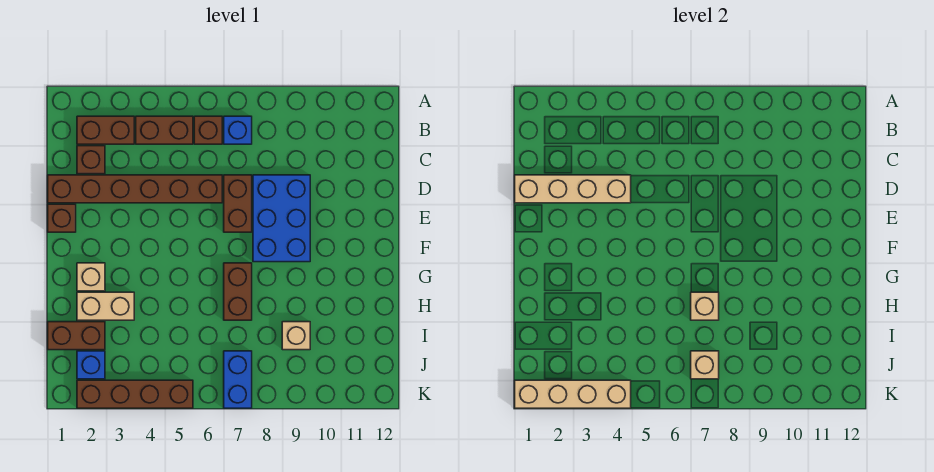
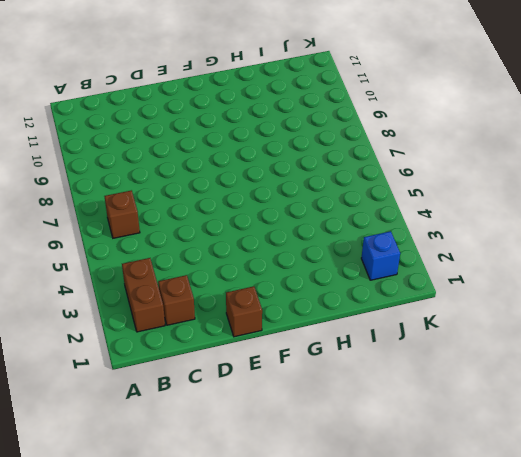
none -> brown brick B4:B5 level 1
none -> blue brick B7 level 1
none -> brown brick D1:D6 level 1

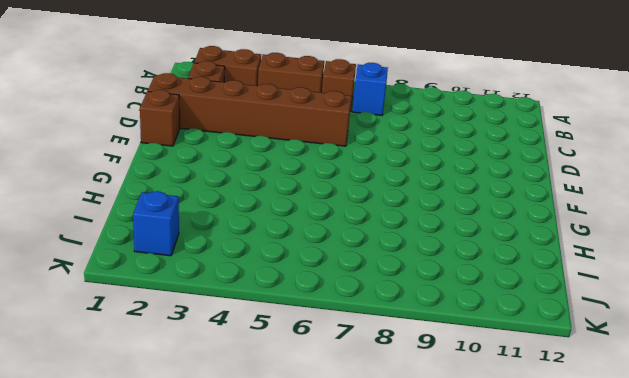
none -> brown brick D7:E7 level 1
none -> blue brick D8:F9 level 1
none -> tan brick G2 level 1

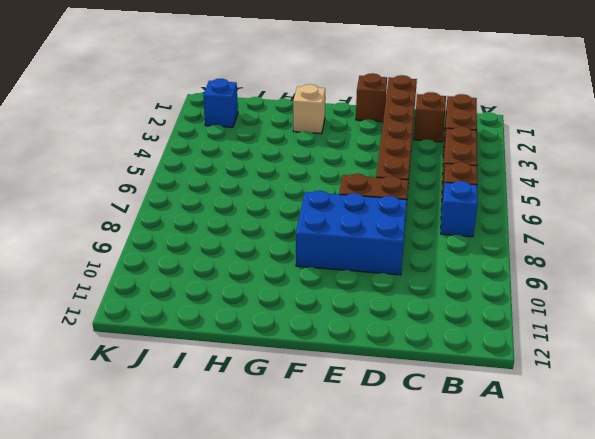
none -> brown brick G7:H7 level 1
none -> tan brick H2:H3 level 1
none -> brown brick I1:I2 level 1

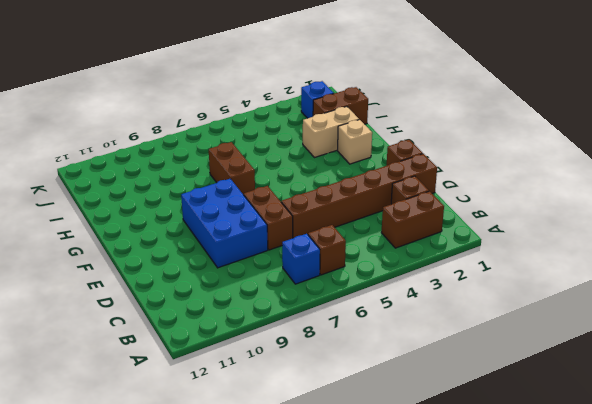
none -> brown brick B4:B5 level 1
none -> tan brick I9 level 1
none -> blue brick J7:K7 level 1

